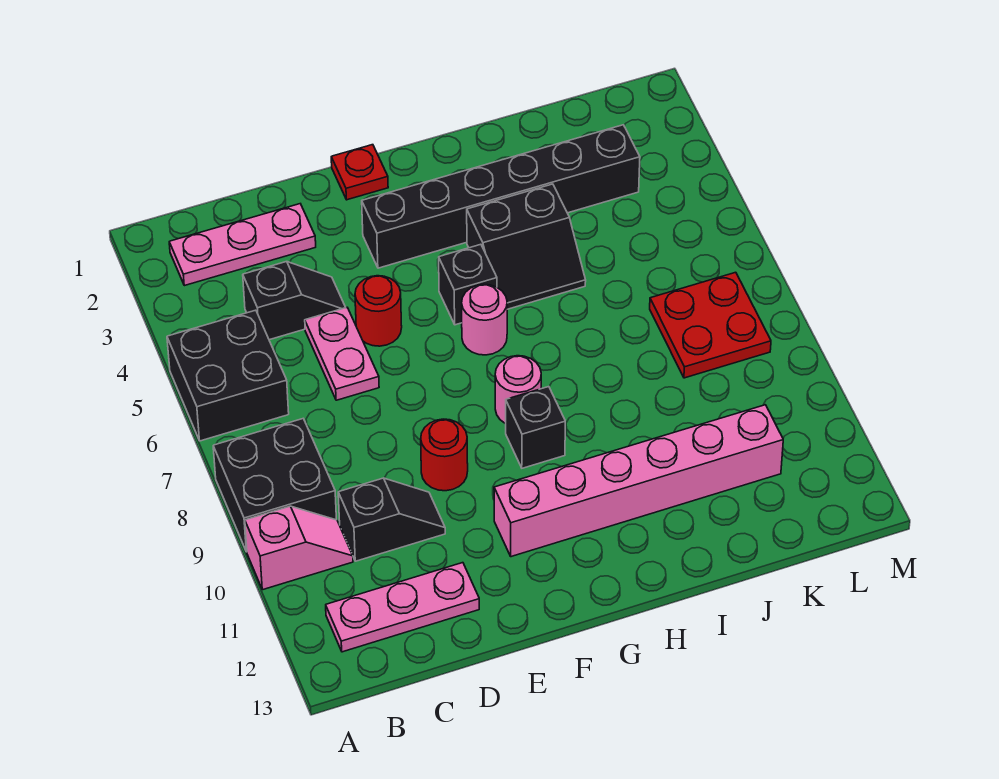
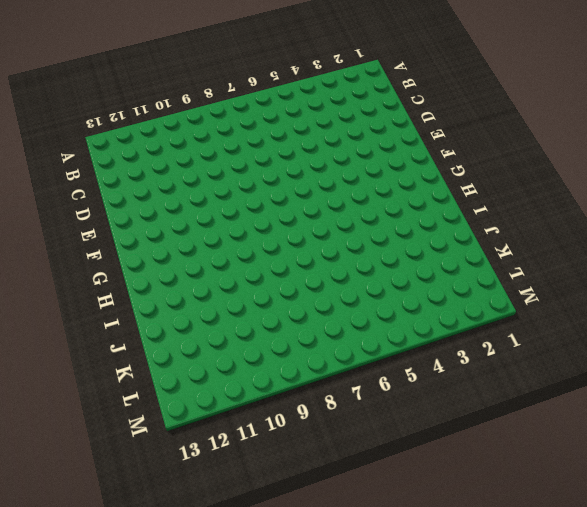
none -> black brick A5:B6 level 1
none -> black brick A8:B9 level 1
none -> pink slope A10:B10 level 1 top A

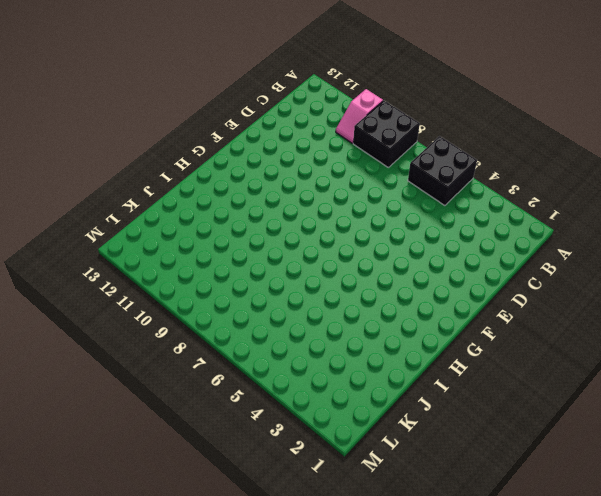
none -> pink plate B2:D2 level 1
none -> pink plate B12:D12 level 1
none -> black slope C4:D4 level 1 top C

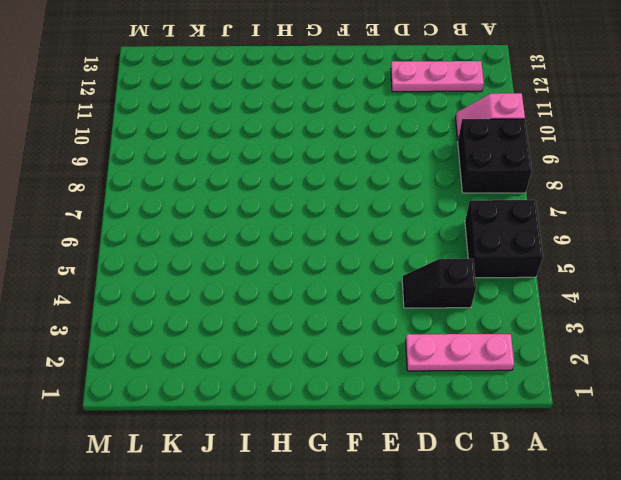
none -> black slope C10:D10 level 1 top C
none -> pink plate D5:D6 level 1
none -> red round brick E5 level 1

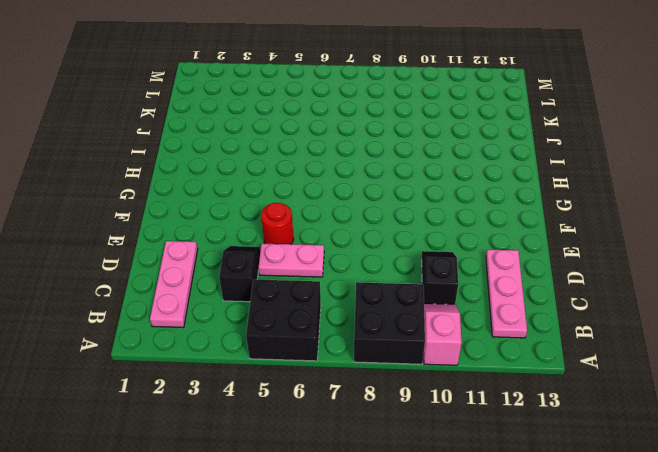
none -> red round brick E9 level 1
none -> red plate F1 level 1
none -> black brick F3:K3 level 1

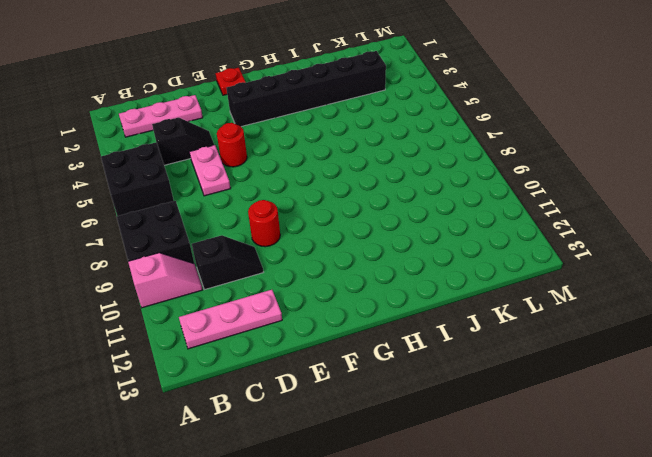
none -> pink brick F11:K11 level 1
none -> black brick G5 level 1
none -> pink round brick G6 level 1

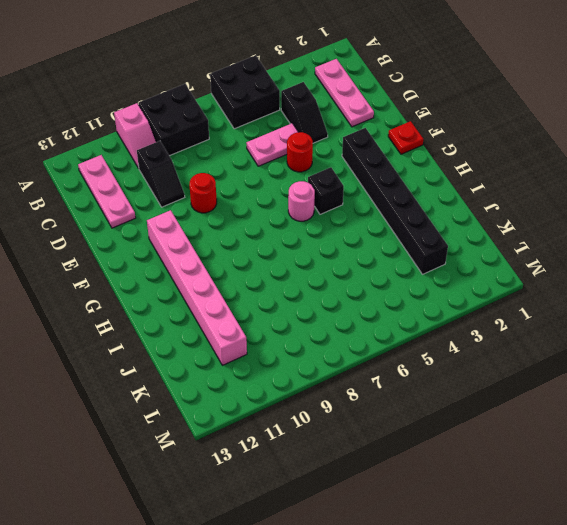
none -> pink round brick G8 level 1
none -> black brick G9 level 1
none -> black slope H4:I5 level 1 top 4

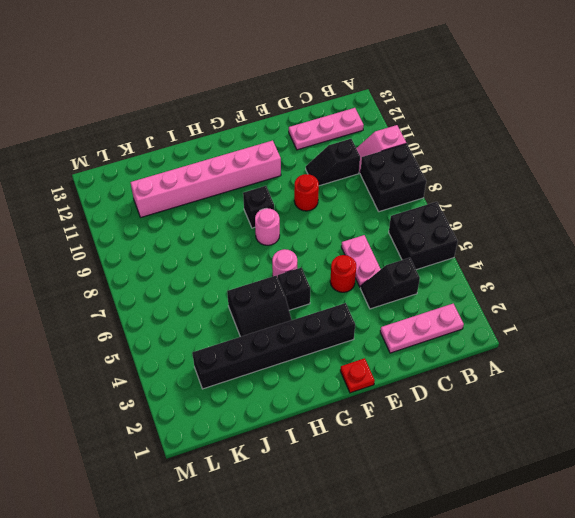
black slope H4:I5 level 1 top 5 -> black slope H4:I5 level 1 top 4
none -> red plate K7:L8 level 1

